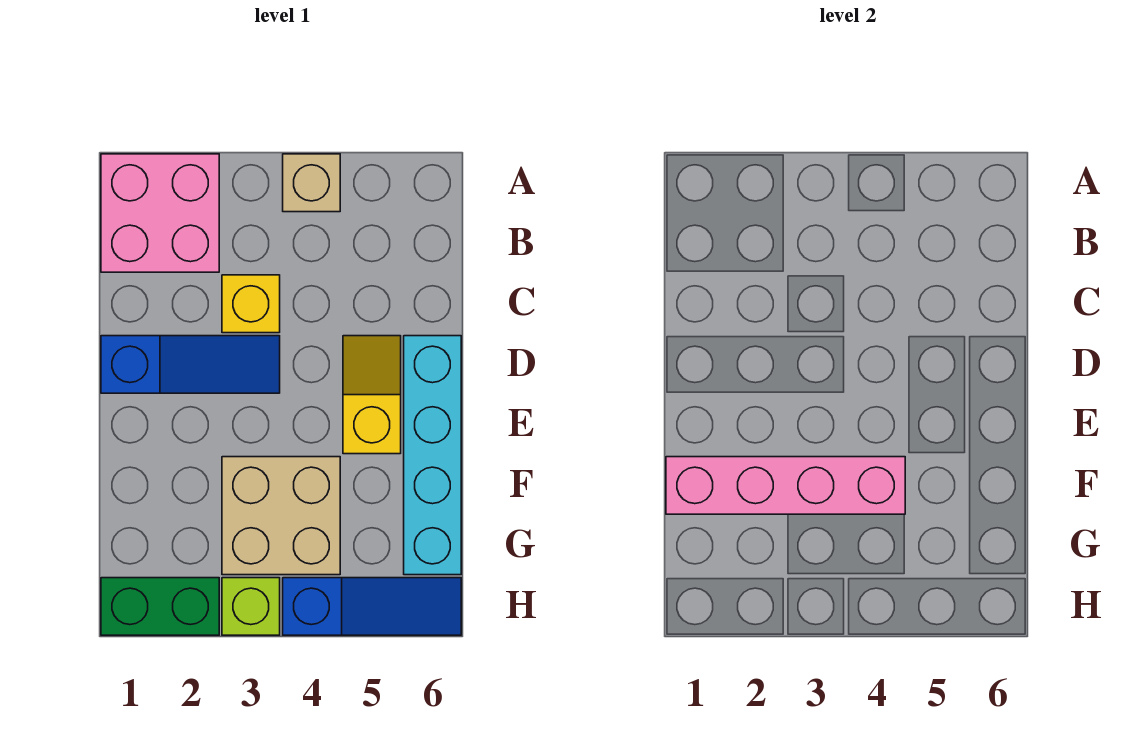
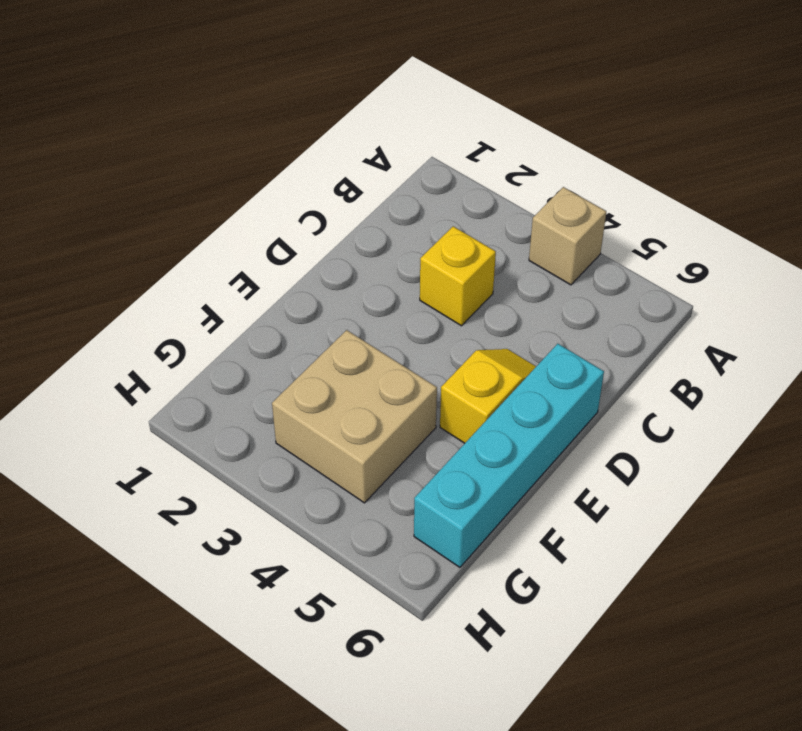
none -> pink brick A1:B2 level 1
none -> blue slope D1:D3 level 1 top 1

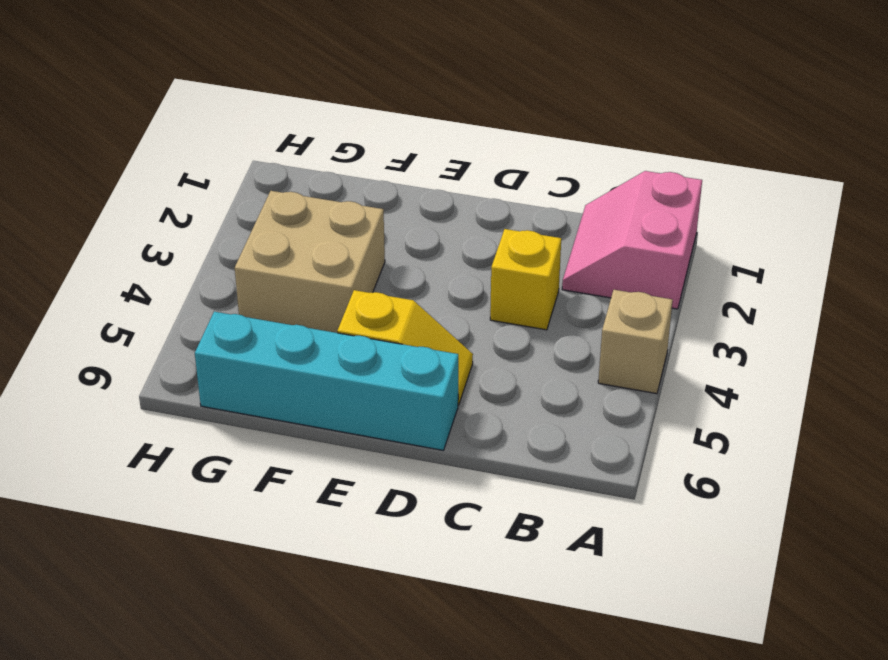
pink slope A1:B2 level 1 top A -> pink brick A1:B2 level 1
none -> blue slope D1:D3 level 1 top 1
none -> green brick H1:H2 level 1

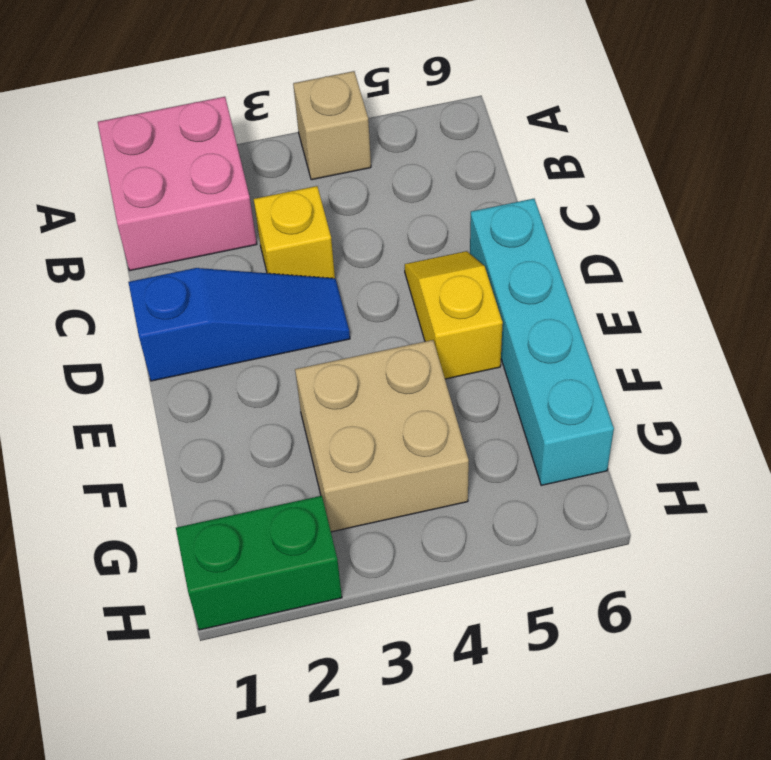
none -> lime brick H3 level 1
none -> blue slope H4:H6 level 1 top 4

